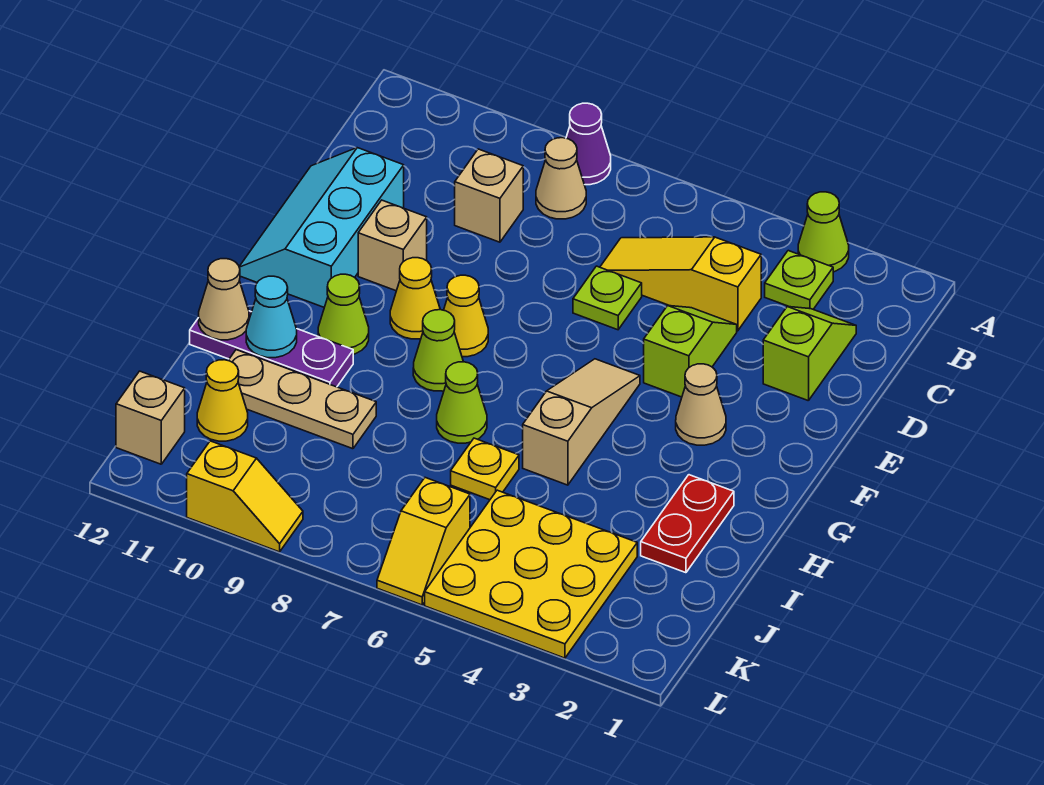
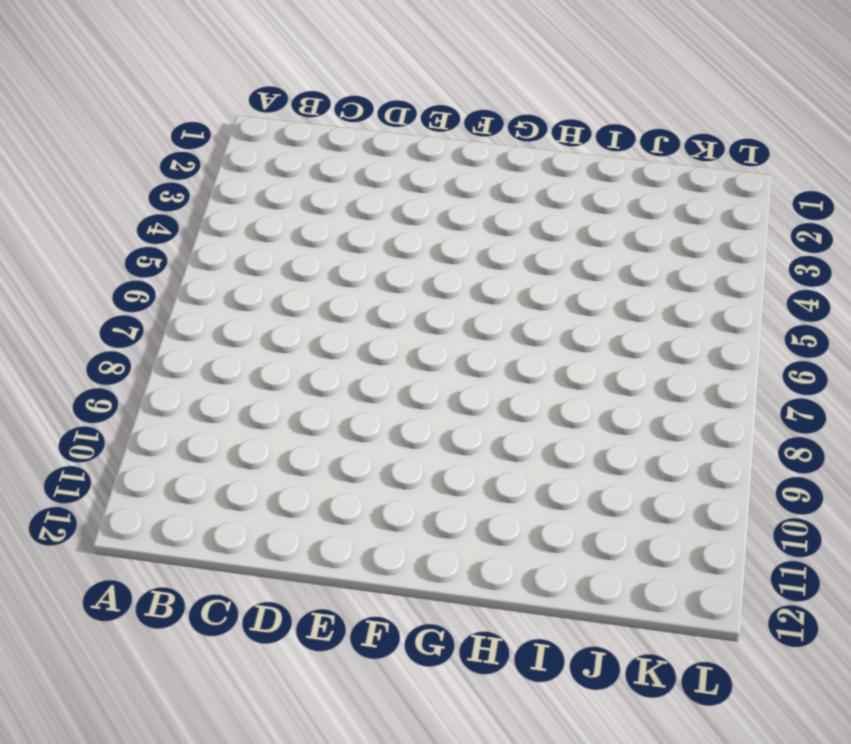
none -> lime cone A3 level 1
none -> purple cone A8 level 1
none -> lime plate B3 level 1

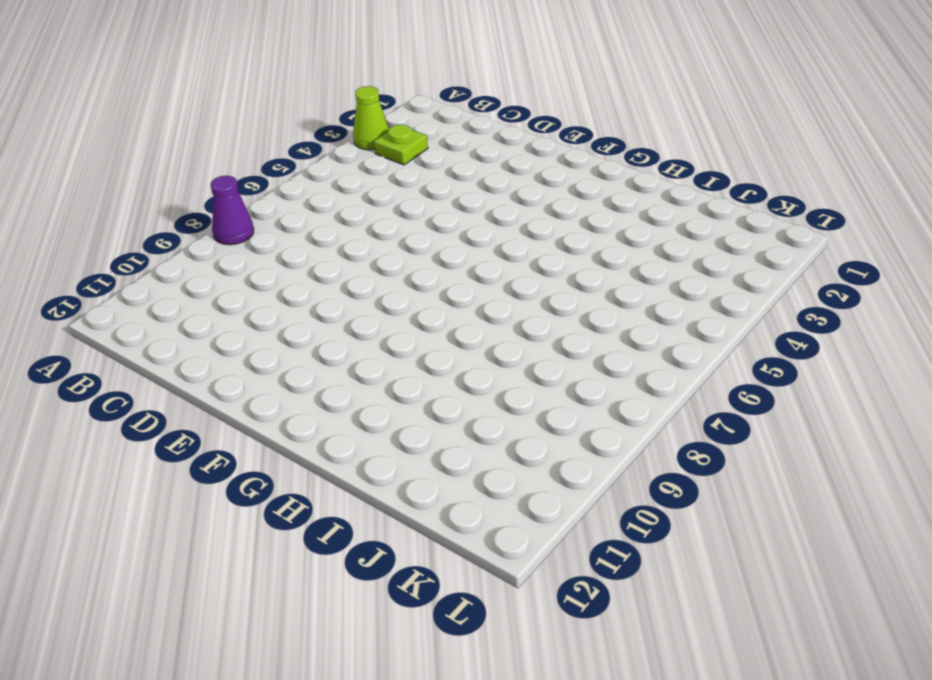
none -> tan cone B8 level 1
none -> lime slope C2:D2 level 1 top D
none -> yellow slope C4:C6 level 1 top 4

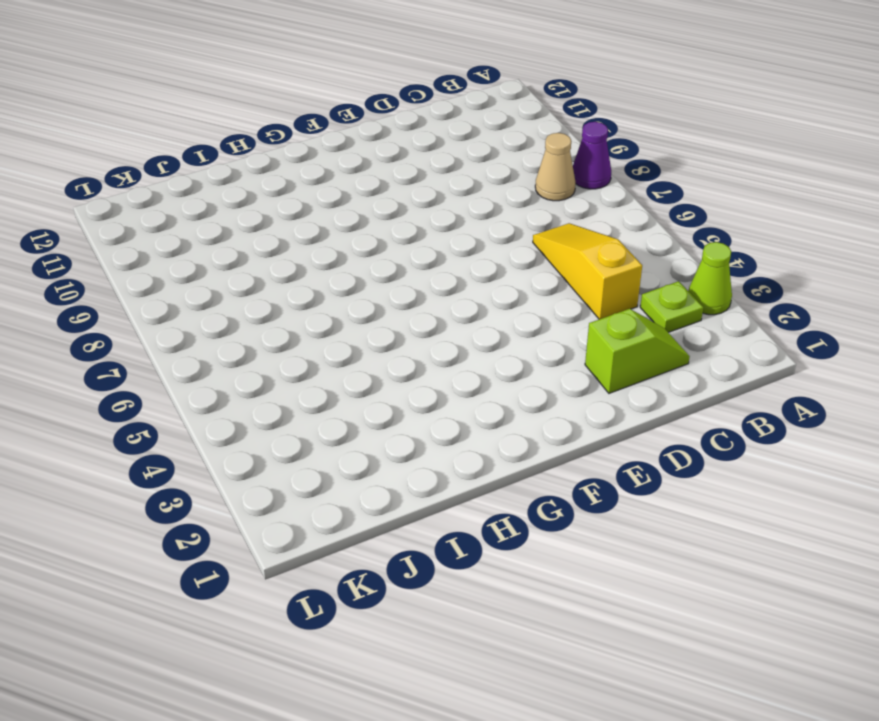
none -> tan brick C9 level 1
none -> lime slope D4:E4 level 1 top E
none -> lime plate D6 level 1

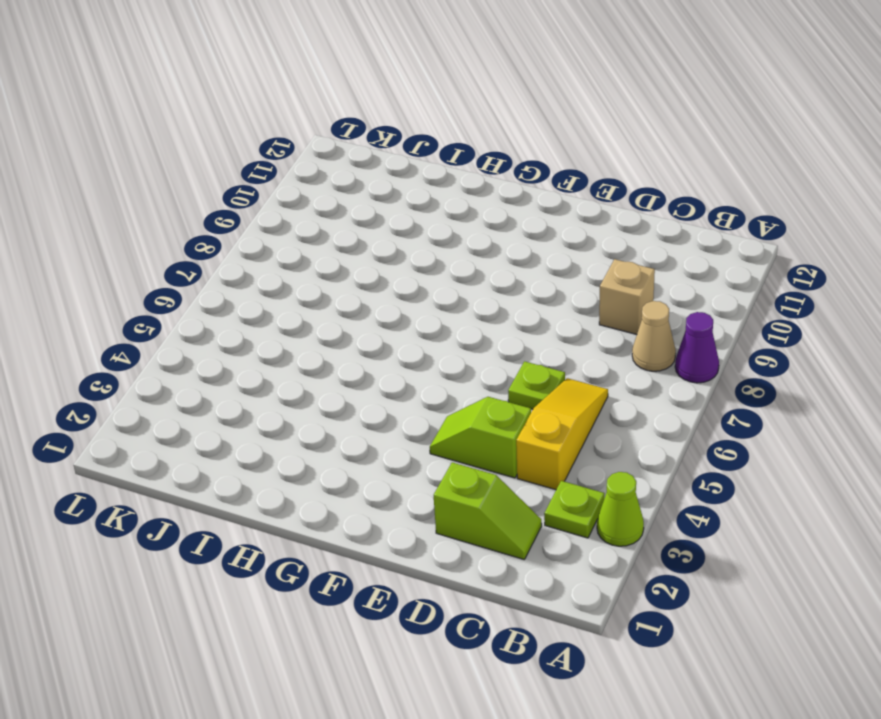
lime slope D4:E4 level 1 top D -> lime slope D4:E4 level 1 top E
none -> cyan slope D11:F12 level 1 top 11
none -> tan brick E10 level 1
none -> tan cone F3 level 1

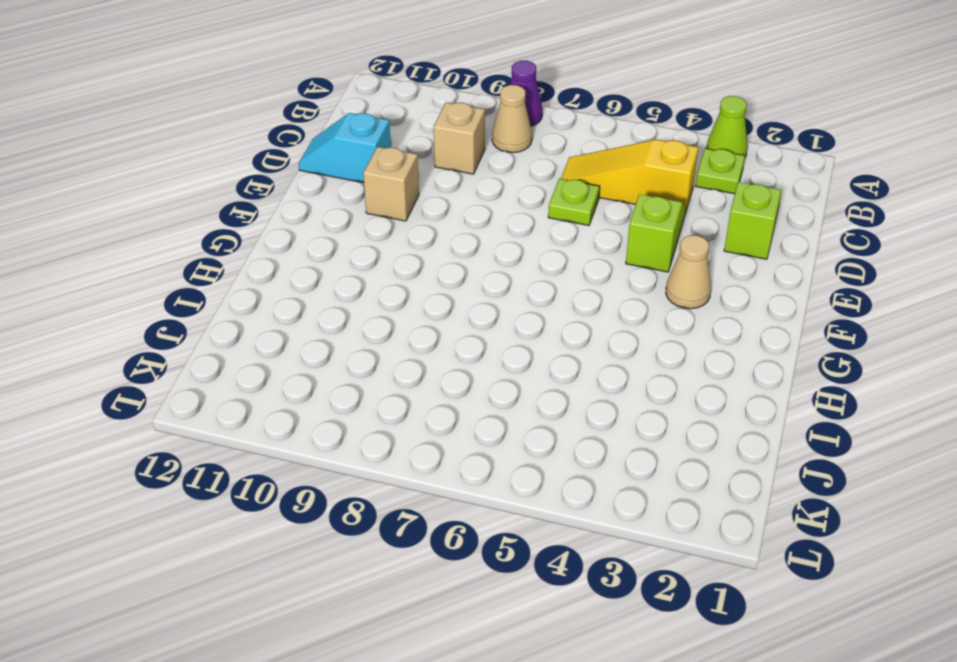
cyan slope D11:D12 level 1 top 11 -> cyan slope D11:F12 level 1 top 11
none -> tan slope F5:H5 level 1 top H
none -> yellow cone F8 level 1
none -> yellow cone F9 level 1

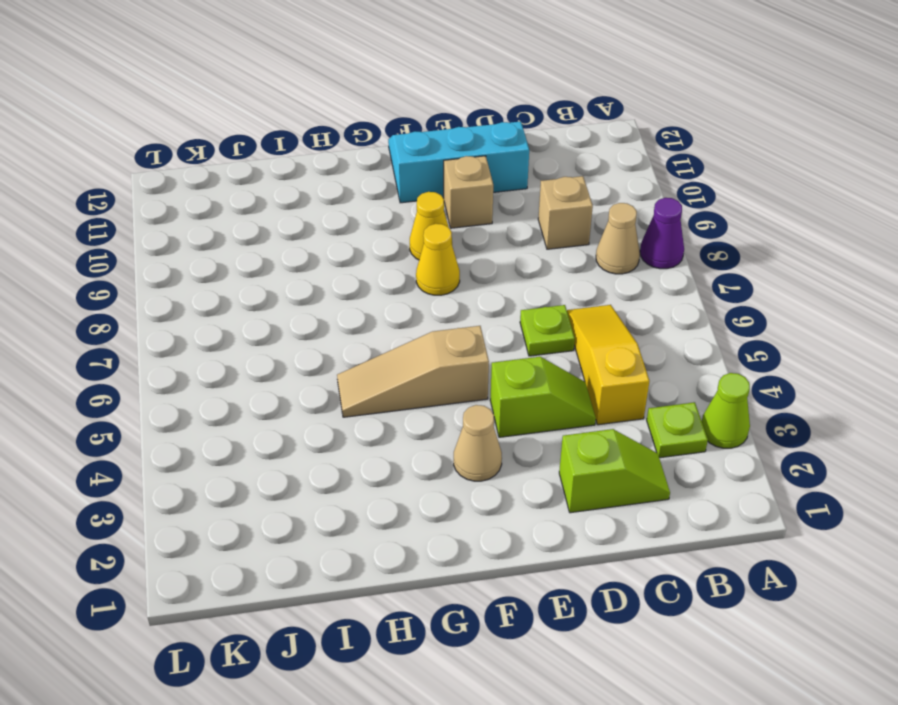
tan slope F5:H5 level 1 top F -> tan slope F5:H5 level 1 top H
none -> lime cone G8 level 1
none -> lime cone G10 level 1
none -> red plate H2:I2 level 1

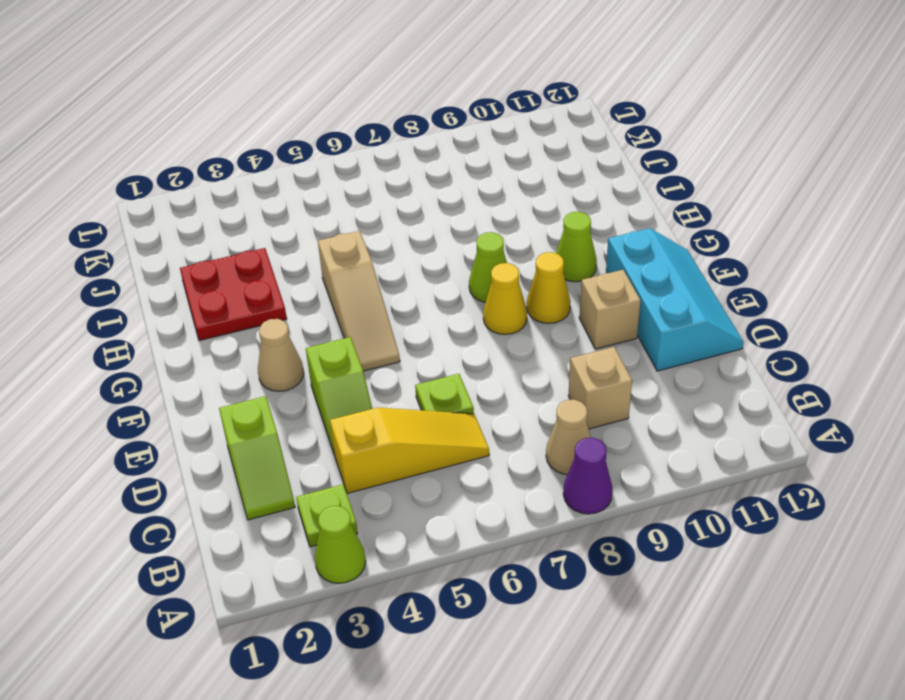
red plate H2:I3 level 1 -> red plate H2:I2 level 1
none -> lime cone H7 level 1
none -> purple plate H10:H12 level 1
none -> yellow plate I6 level 1

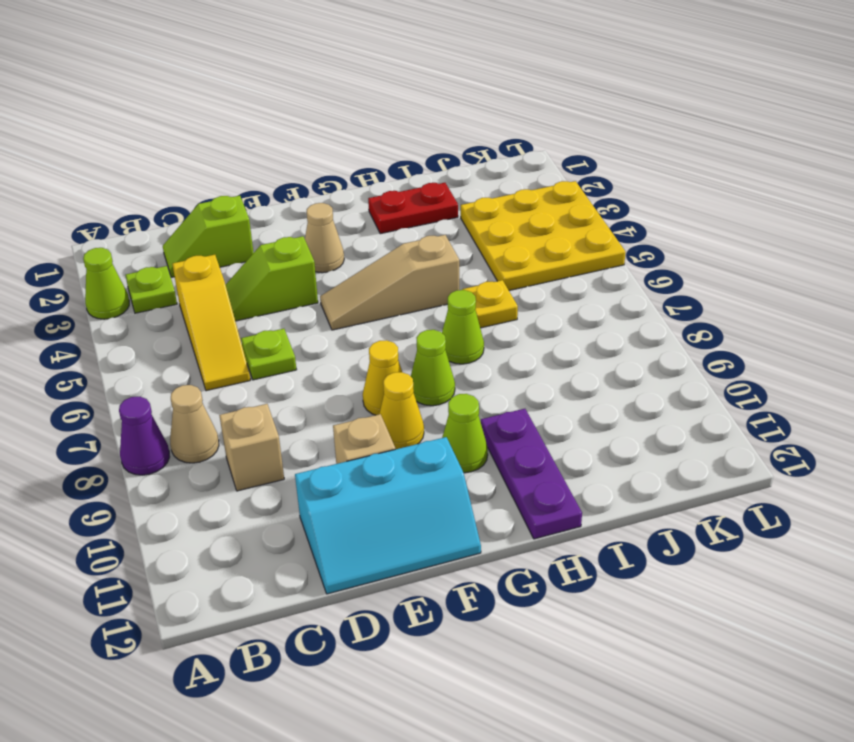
none -> tan plate I9:I11 level 1
none -> yellow cone J11 level 1
none -> yellow slope K6:L6 level 1 top K

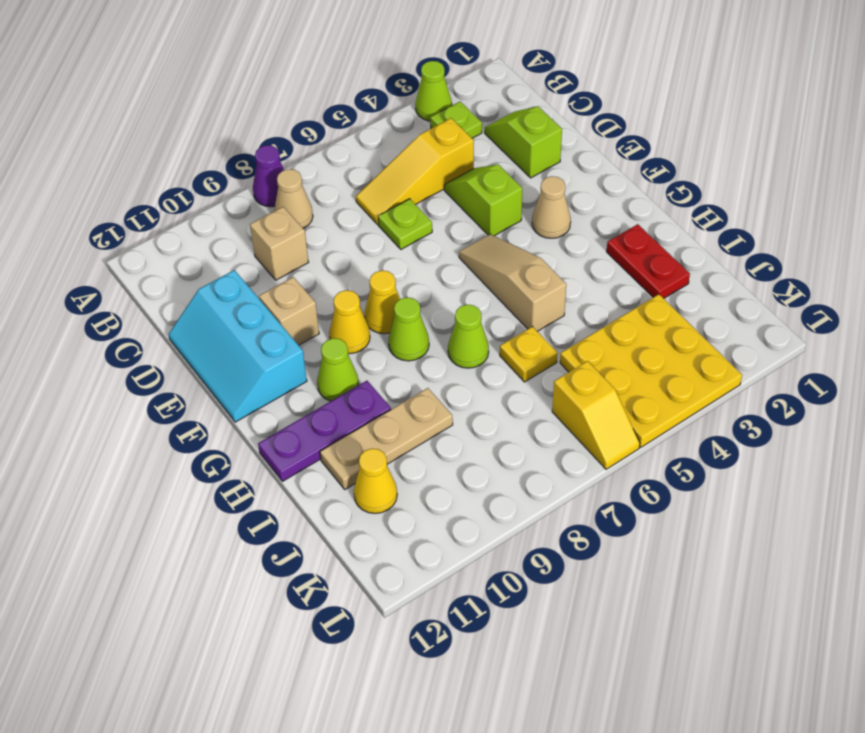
none -> tan brick K12 level 1
none -> yellow slope L9:L10 level 1 top 10
none -> cyan cone H11 level 2

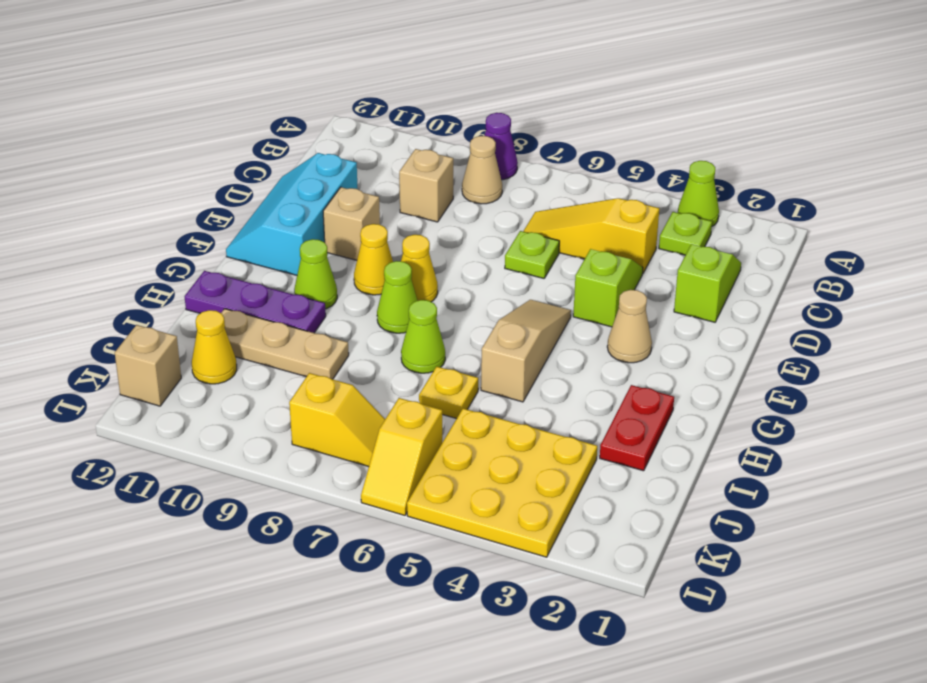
yellow slope K7:K8 level 1 top 8 -> yellow slope L9:L10 level 1 top 10
none -> cyan cone H11 level 2
none -> tan cone H12 level 2

